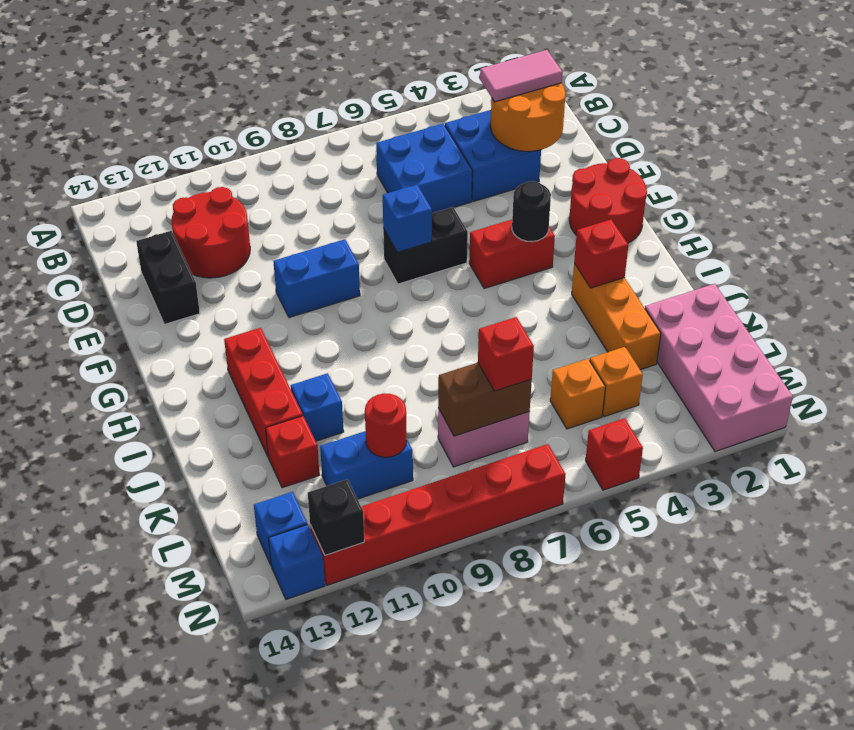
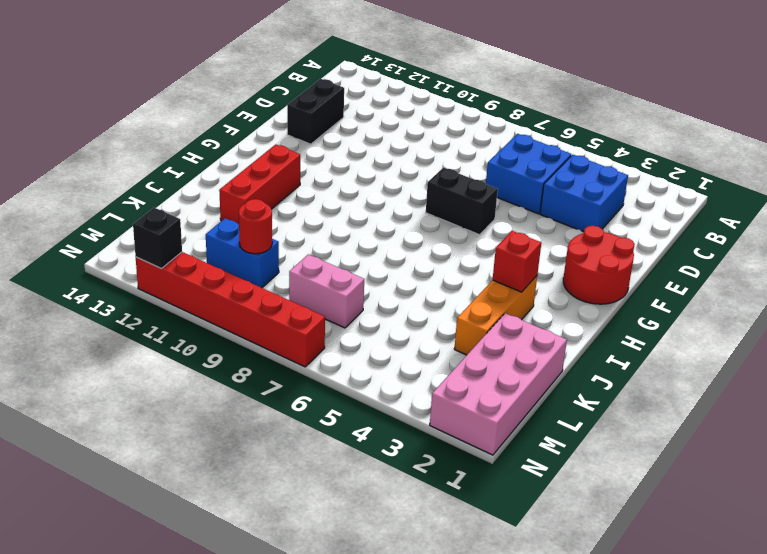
none -> red round brick C11:D12 level 1
none -> blue brick F9:F10 level 1
none -> red brick G4:G5 level 1
none -> blue brick J11 level 1

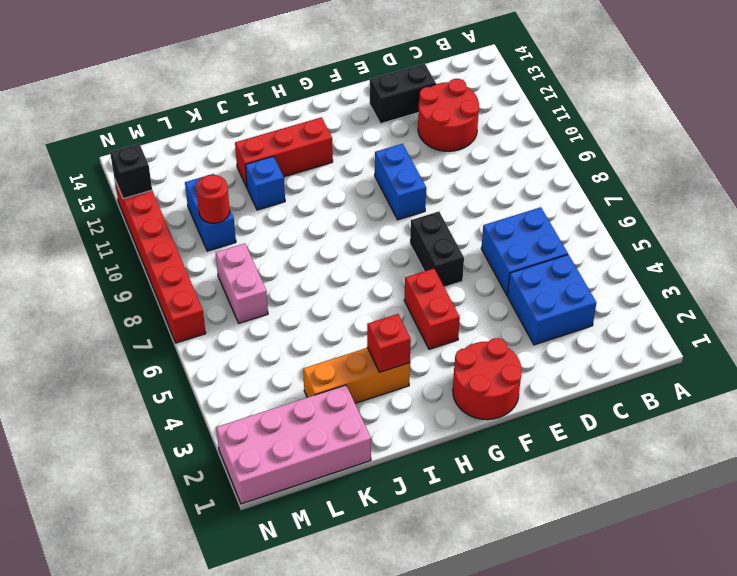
none -> red brick K12 level 1
none -> orange brick L4 level 1
none -> orange brick L5 level 1
none -> blue brick M13 level 1

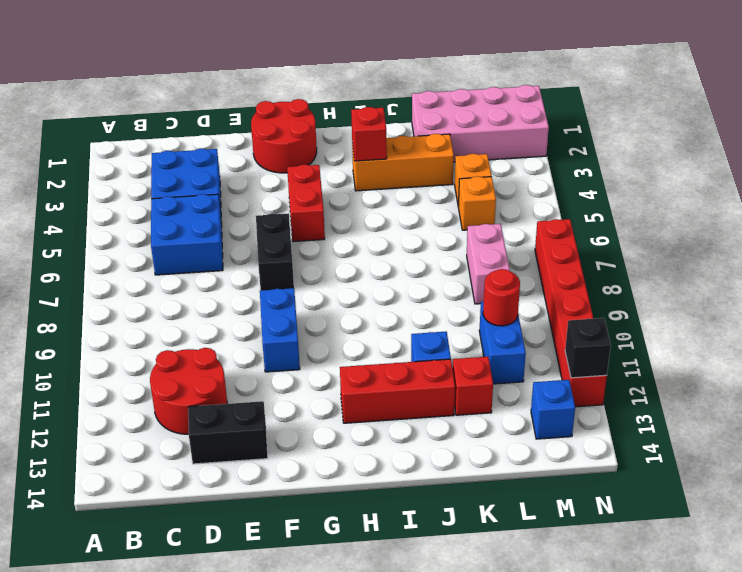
none -> red brick N5 level 1
none -> blue brick N13 level 1
none -> orange round brick C2:D3 level 2
none -> blue brick F7 level 2

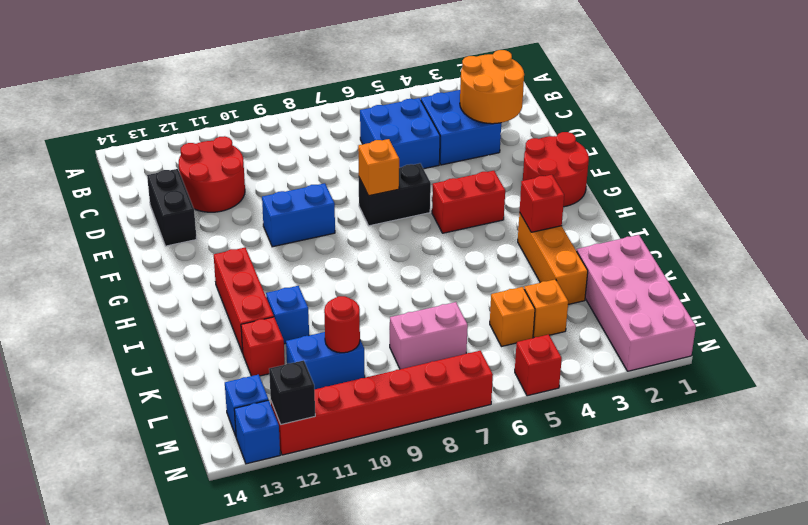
orange brick F7 level 2 -> blue brick F7 level 2
none -> black round brick G4 level 2
none -> brown brick L7:L8 level 2
none -> pink tile C2:C3 level 3
none -> red brick L7 level 3

